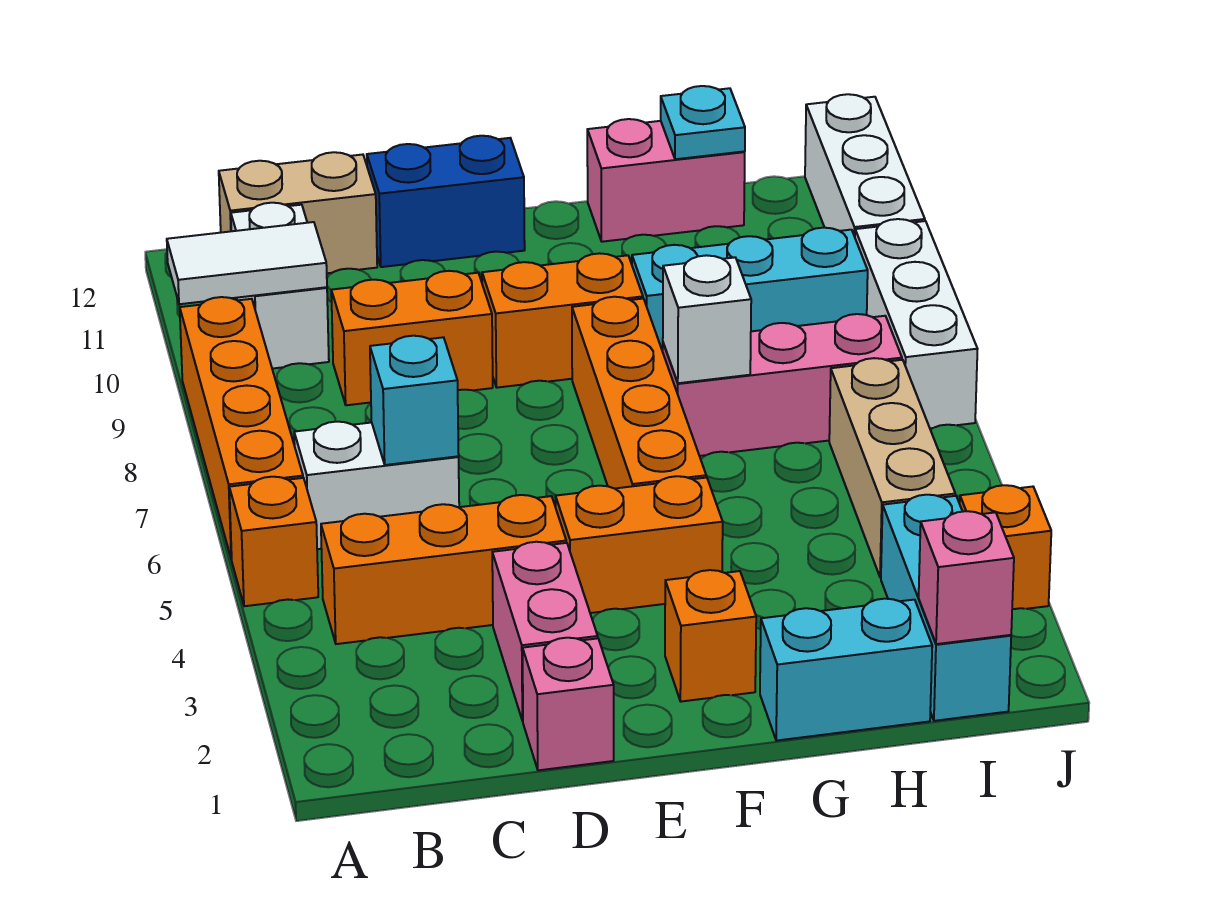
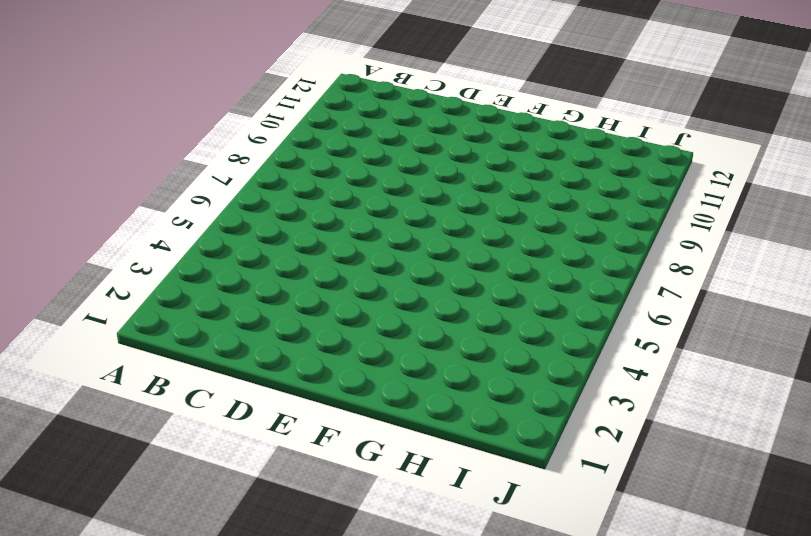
none -> orange brick A5 level 1
none -> orange brick A6:A9 level 1
none -> orange brick B4:D4 level 1

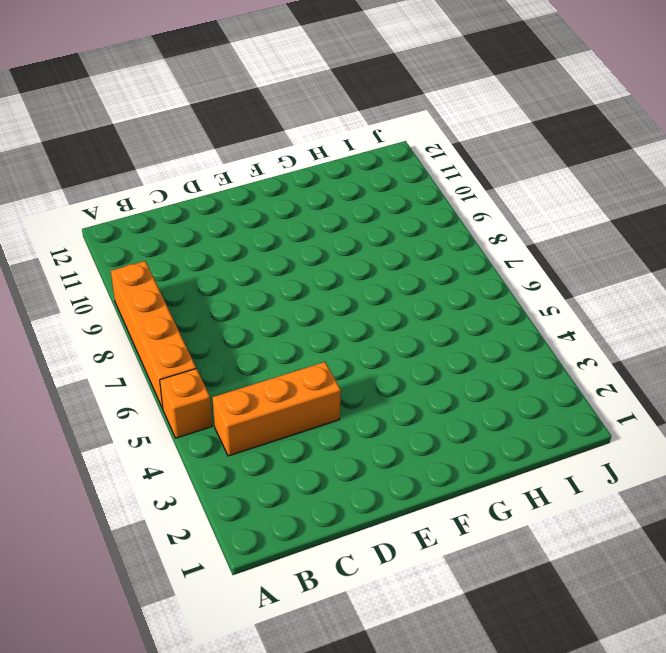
none -> white brick B6:C6 level 1
none -> white brick B10:B11 level 1
none -> tan brick B12:C12 level 1

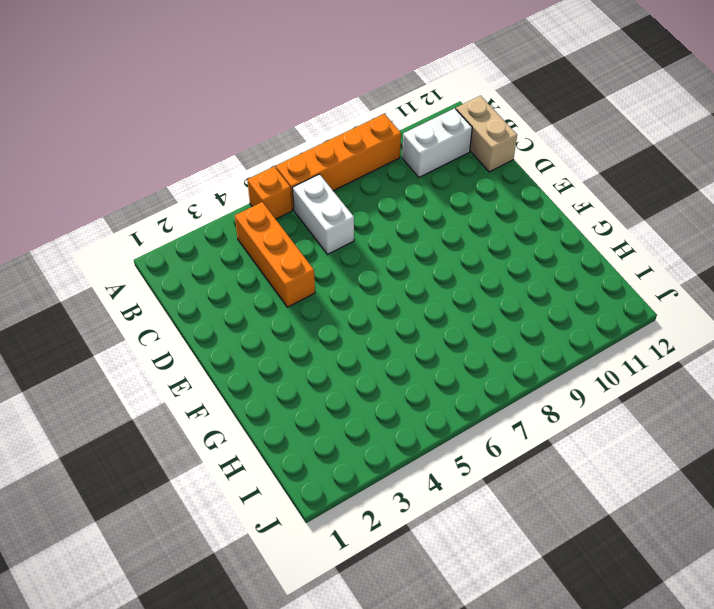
none -> orange brick C9:D9 level 1
none -> pink brick D1 level 1
none -> pink brick D2:D3 level 1

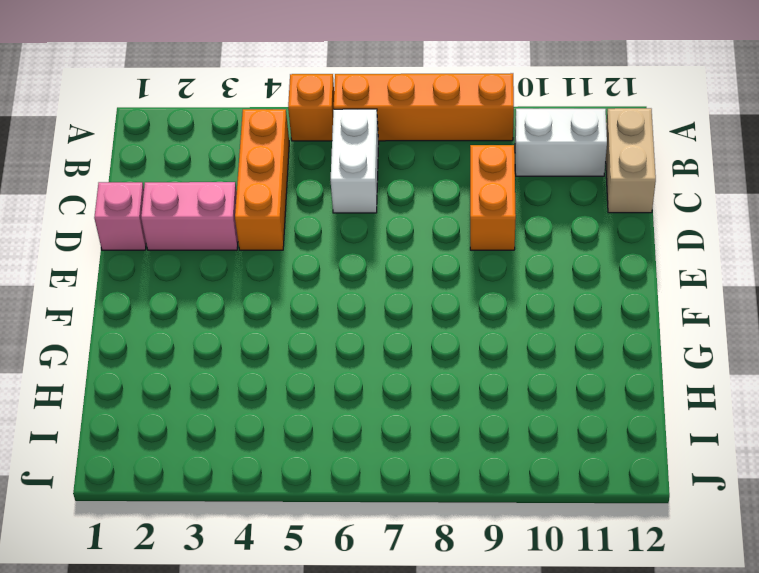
none -> blue brick D12:E12 level 1
none -> orange brick E4:F4 level 1
none -> orange brick E9:F9 level 1

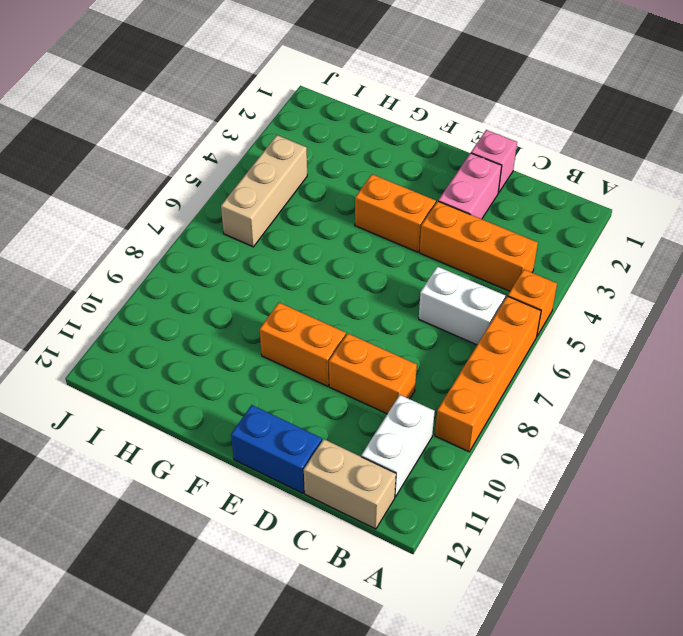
none -> orange brick F2 level 1
none -> orange brick F5:F8 level 1
none -> cyan brick G1:H1 level 1

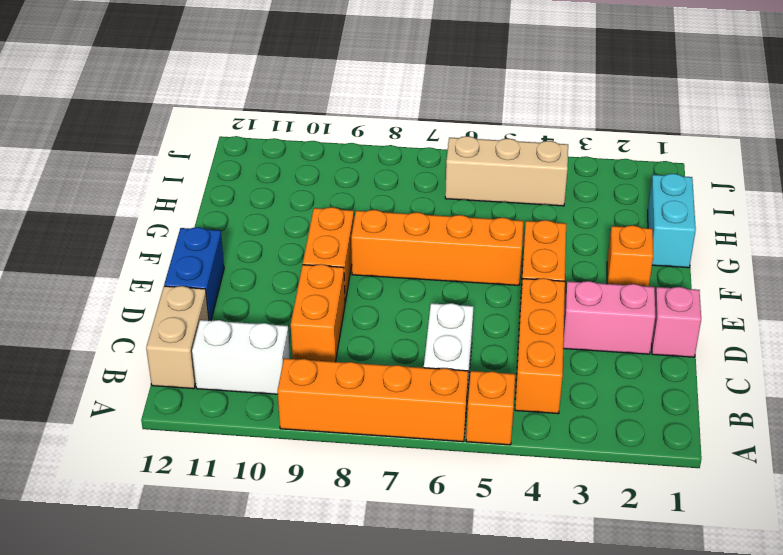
none -> pink brick G7:I7 level 1
none -> cyan brick G9:I9 level 1
none -> pink brick G12:H12 level 1

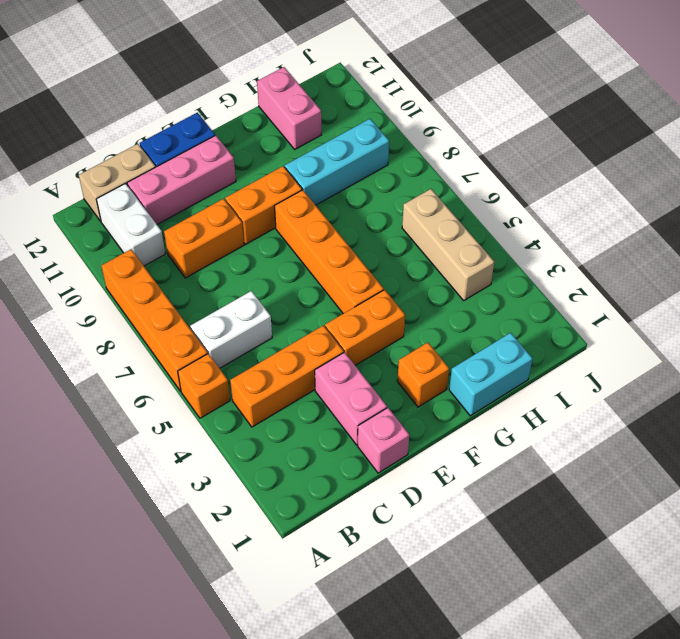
pink brick C11:E11 level 1 -> pink brick G7:I7 level 1
pink brick H11:H12 level 1 -> pink brick G12:H12 level 1
none -> cyan brick I1:I3 level 1
none -> orange brick J3 level 1
none -> white brick J7:J9 level 1

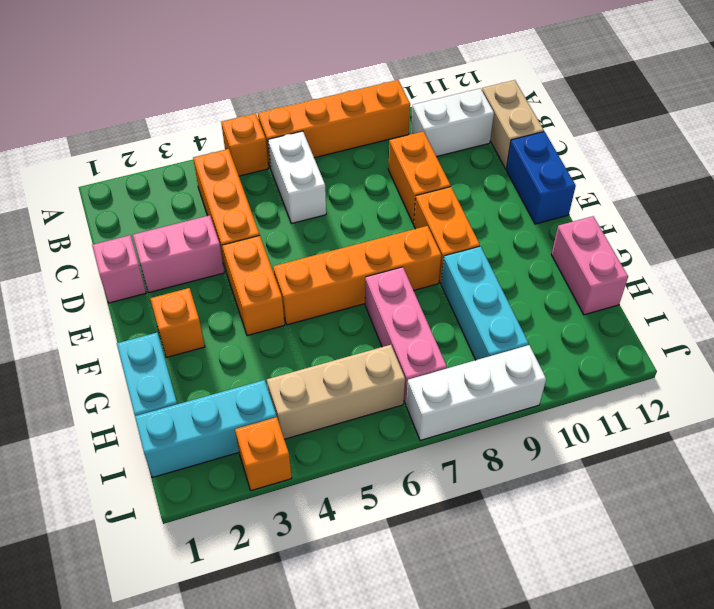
none -> white brick J10:J12 level 1
none -> white tile A10:B10 level 2
none -> cyan brick C6 level 2

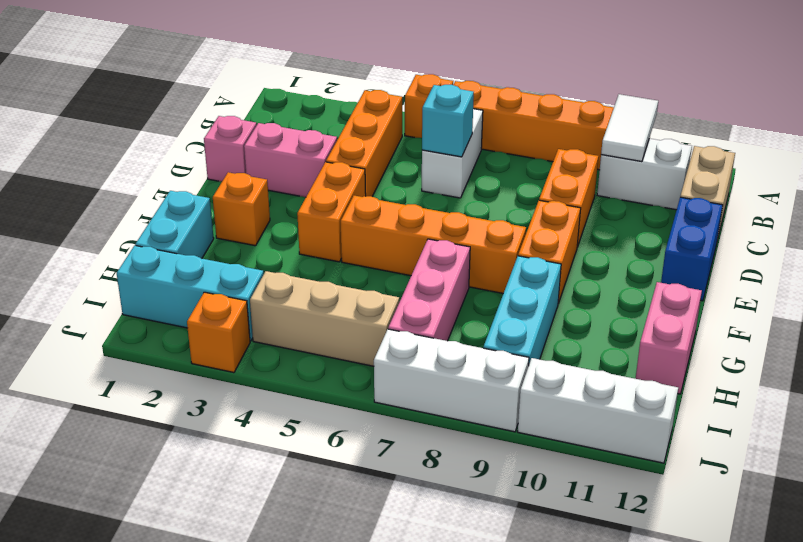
none -> white brick G7 level 2
none -> cyan plate H12 level 2
none -> pink brick I1 level 2

